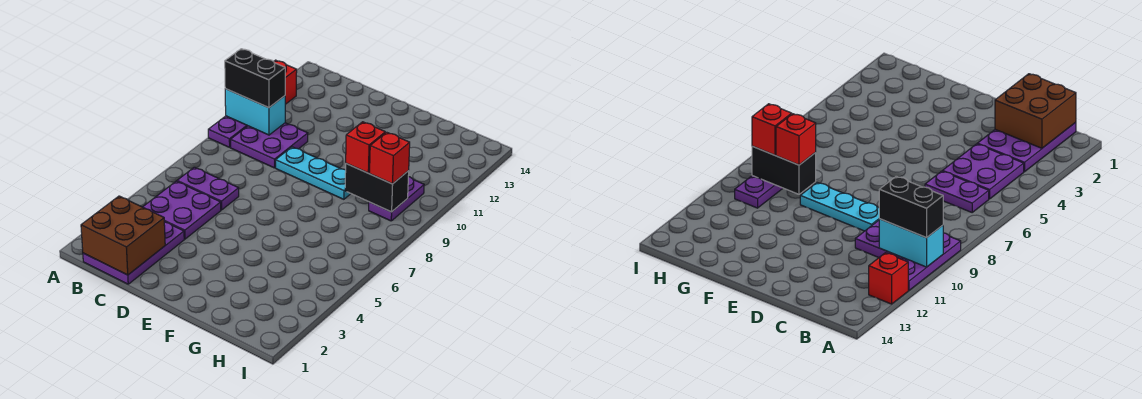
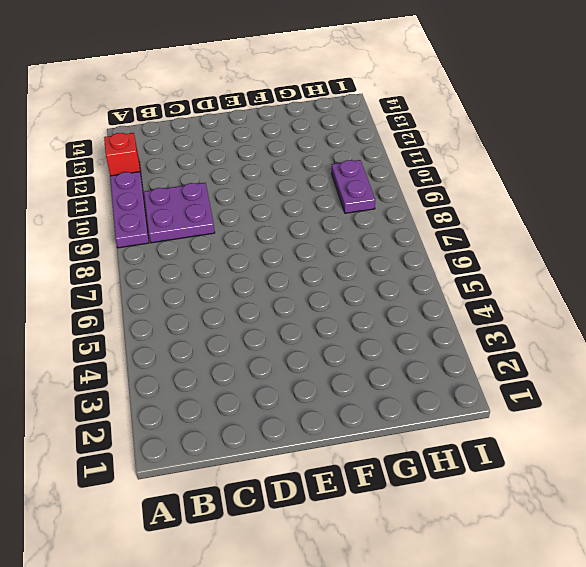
none -> purple plate B1:C3 level 1
none -> purple plate B4:C5 level 1
none -> purple plate B6:C6 level 1

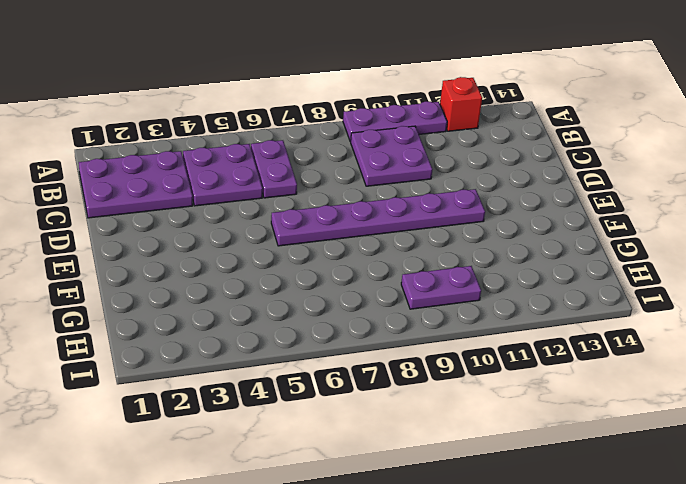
purple plate E6:E11 level 1 -> cyan plate D9:F9 level 1
none -> cyan brick A10:B10 level 2
none -> brown brick B1:C2 level 2
none -> black brick G9:H9 level 2

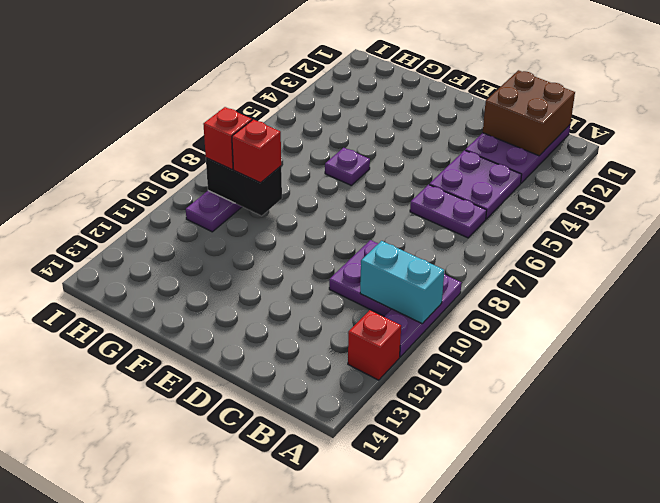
purple plate F6 level 1 -> none
none -> cyan plate D9:F9 level 1
none -> black brick A10:B10 level 3

